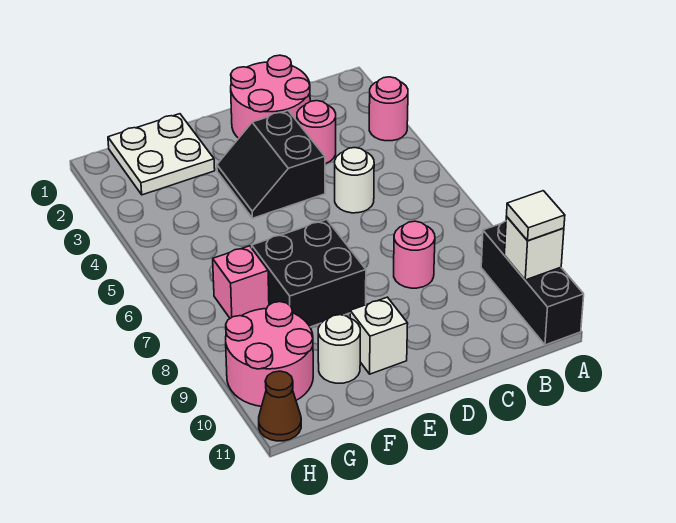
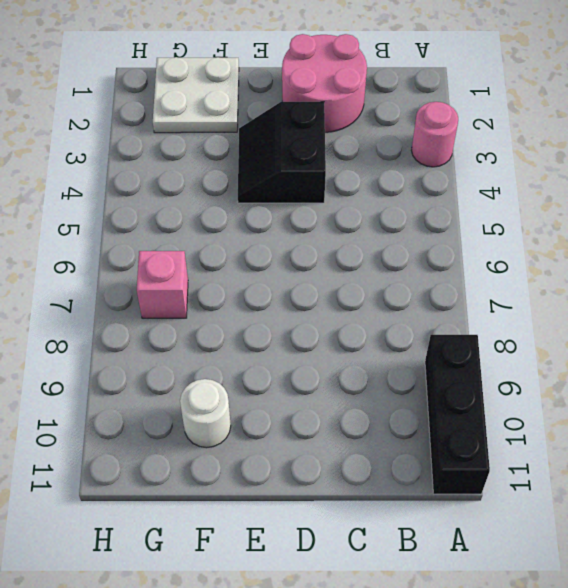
none -> pink round brick C3 level 1
none -> white round brick C5 level 1
none -> pink round brick C8 level 1

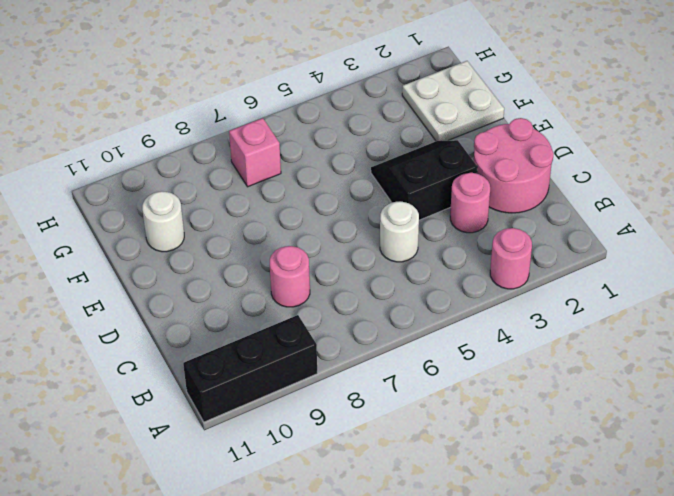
none -> black brick E7:F8 level 1
none -> white brick E10 level 1
none -> pink round brick G9:H10 level 1

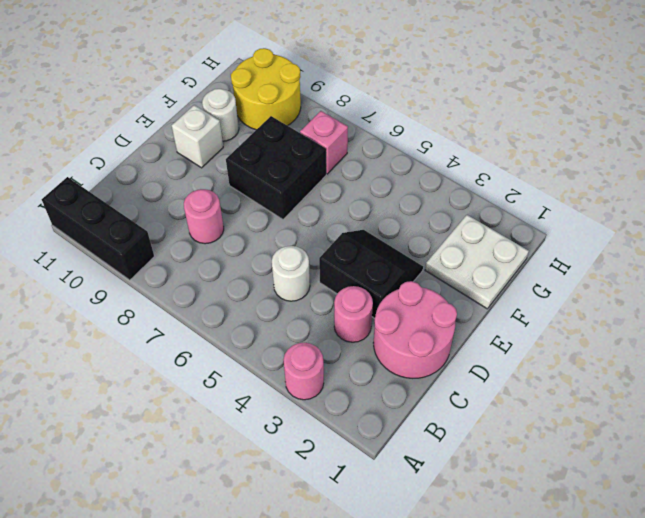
yellow round brick G9:H10 level 1 -> pink round brick G9:H10 level 1
none -> brown cone H11 level 1
none -> white brick A10 level 2
none -> white tile A10 level 3

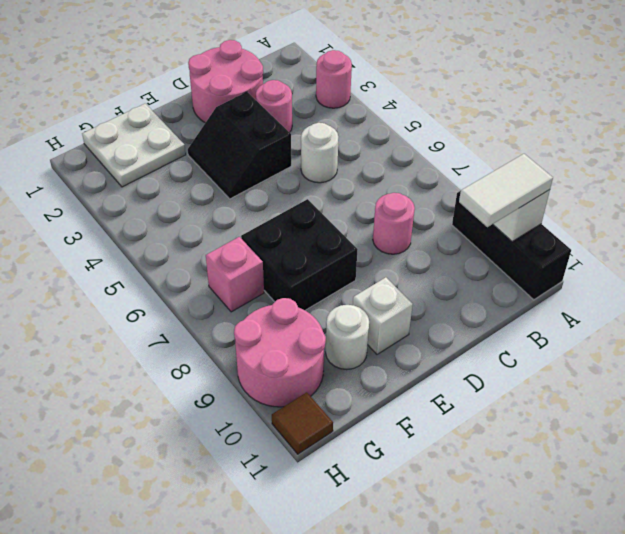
white tile A10:B10 level 3 -> white tile A10 level 3
brown tile H11 level 1 -> brown cone H11 level 1

